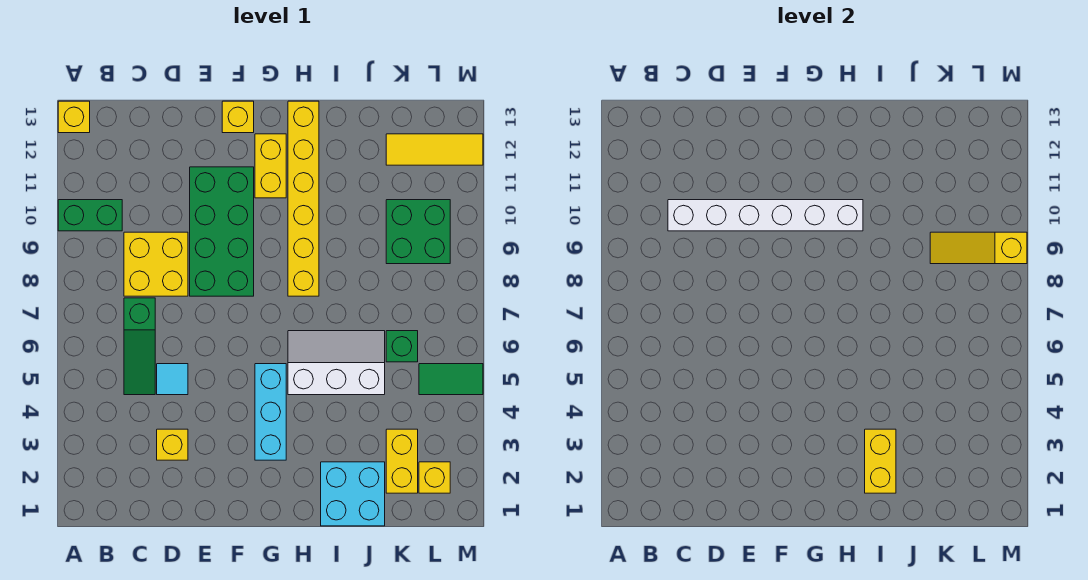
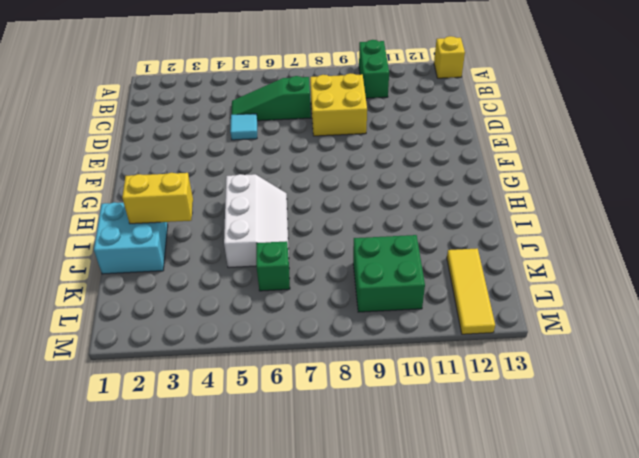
none -> yellow brick D3 level 1
none -> green brick E8:F11 level 1
none -> yellow brick F13 level 1

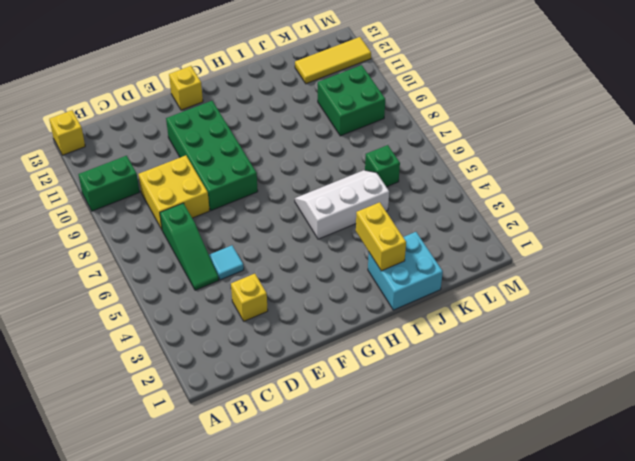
none -> cyan brick G3:G5 level 1
none -> yellow brick G11:G12 level 1
none -> yellow brick H8:H13 level 1

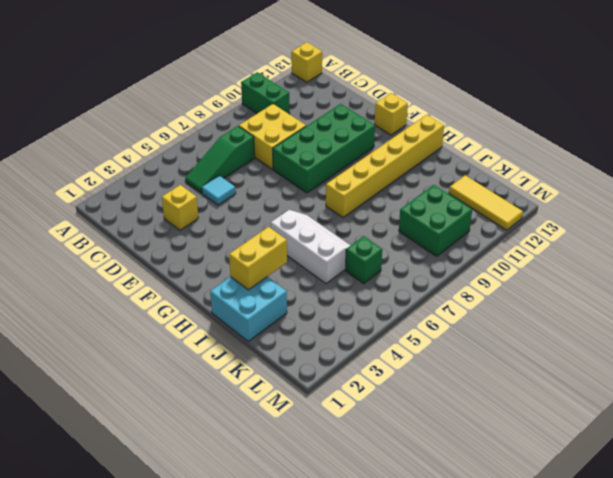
none -> cyan brick G3:G5 level 1
none -> yellow brick G11:G12 level 1
none -> yellow brick K2:K3 level 1

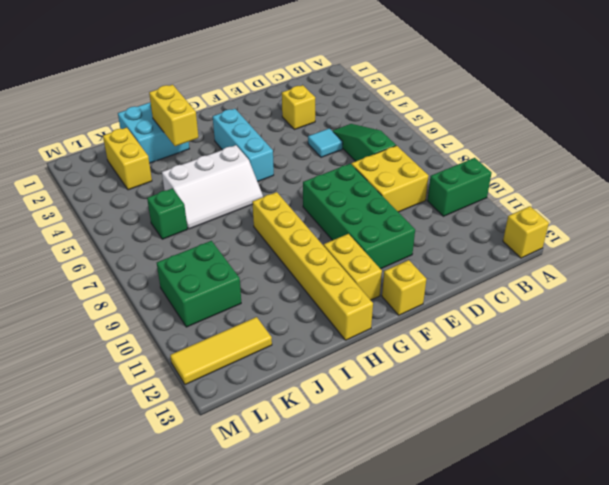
none -> yellow brick L2 level 1
none -> green tile L5:M5 level 1
none -> white brick C10:H10 level 2

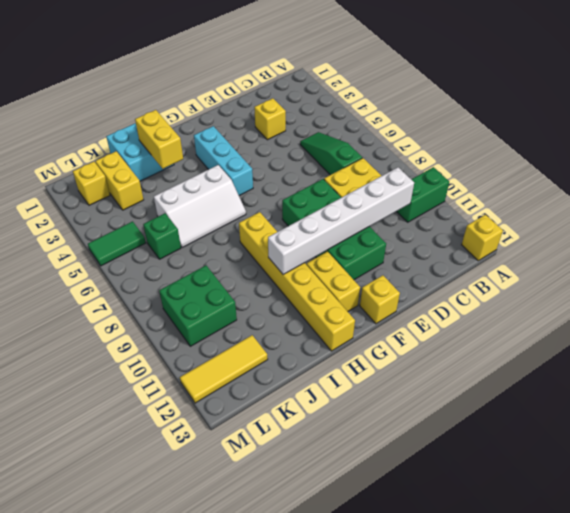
none -> cyan tile D5 level 1
none -> yellow slope K9:M9 level 2 top M

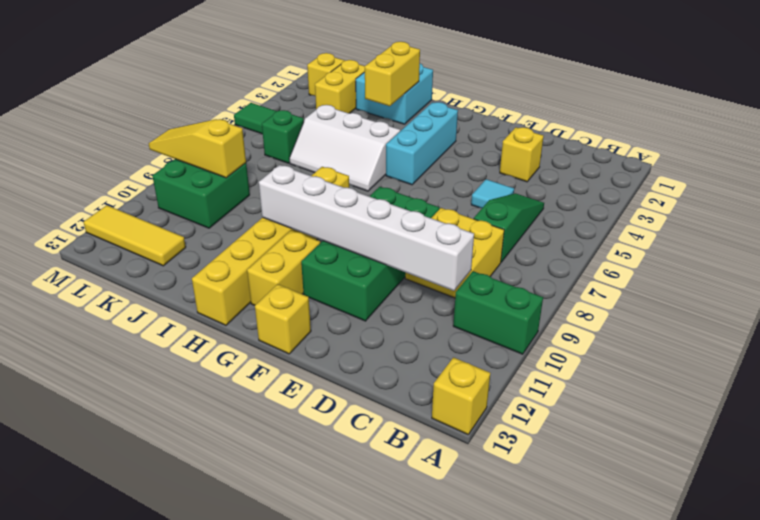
yellow slope K9:M9 level 2 top K -> yellow slope K9:M9 level 2 top M

